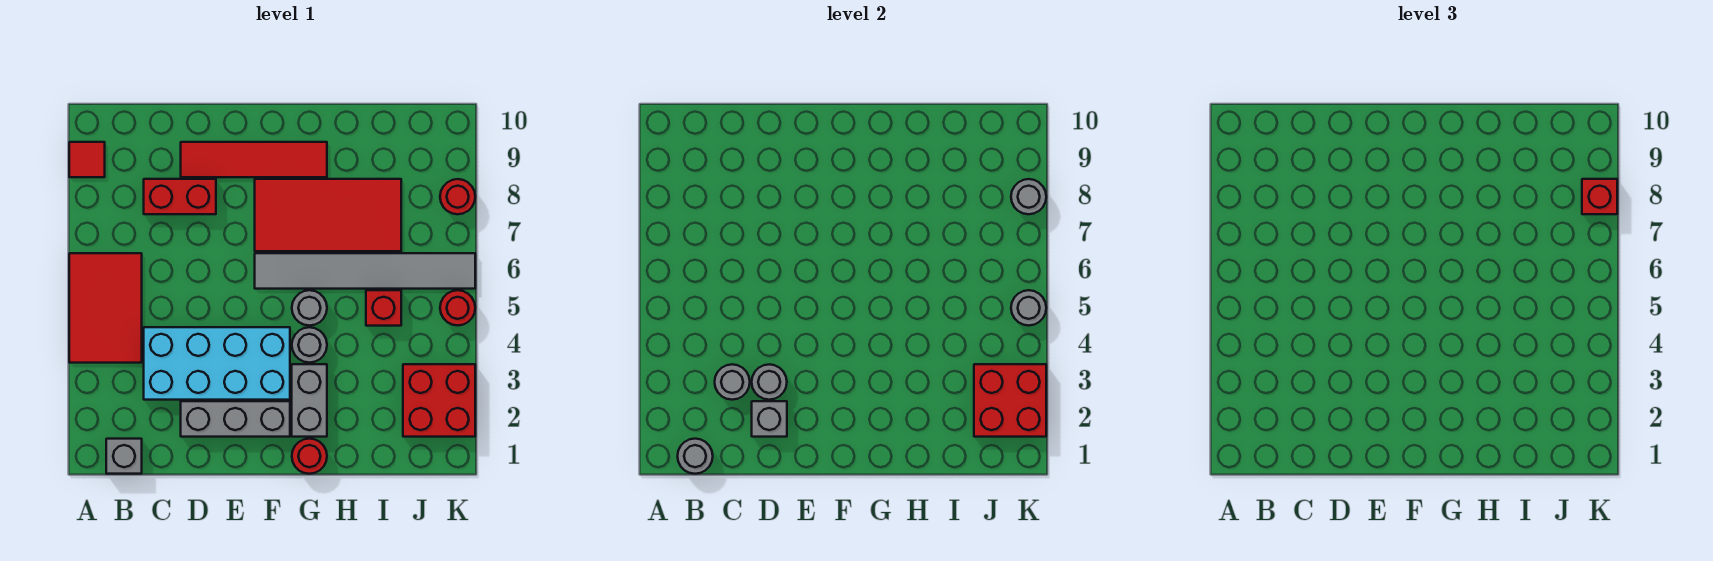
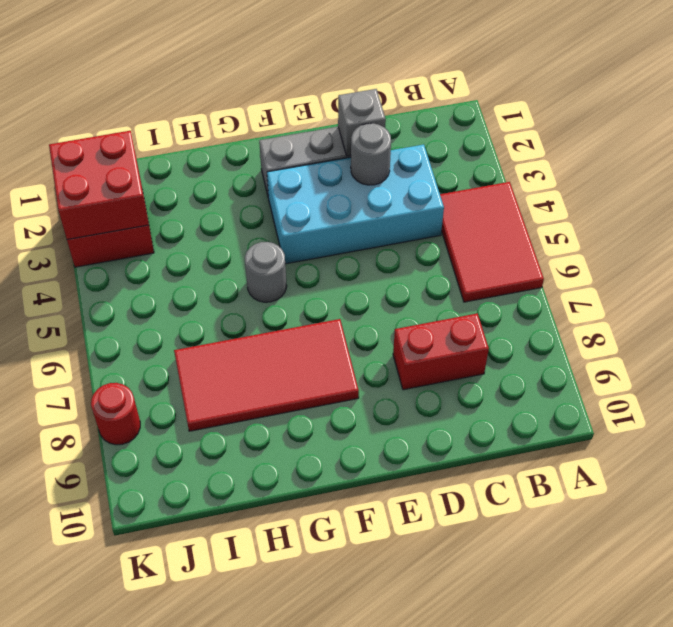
none -> red tile A9 level 1
none -> grey brick B1 level 1
none -> red tile D9:G9 level 1

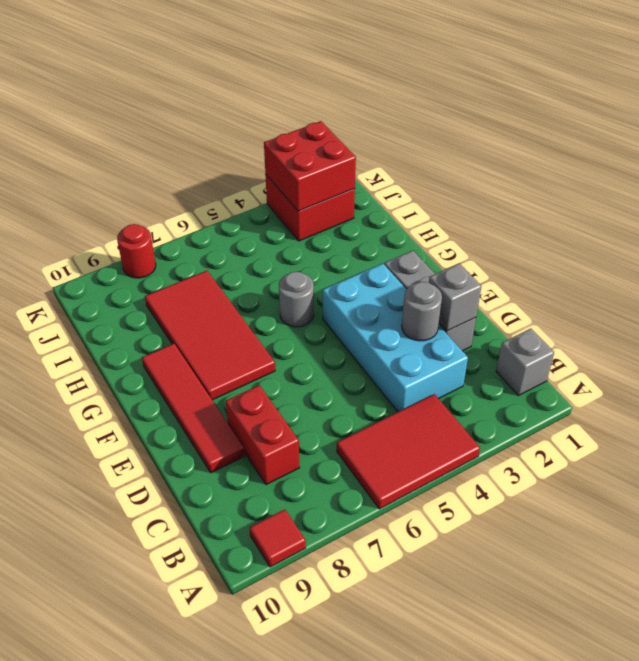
none -> grey tile F6:K6 level 1
none -> red round brick G1 level 1
none -> grey brick G2:G3 level 1

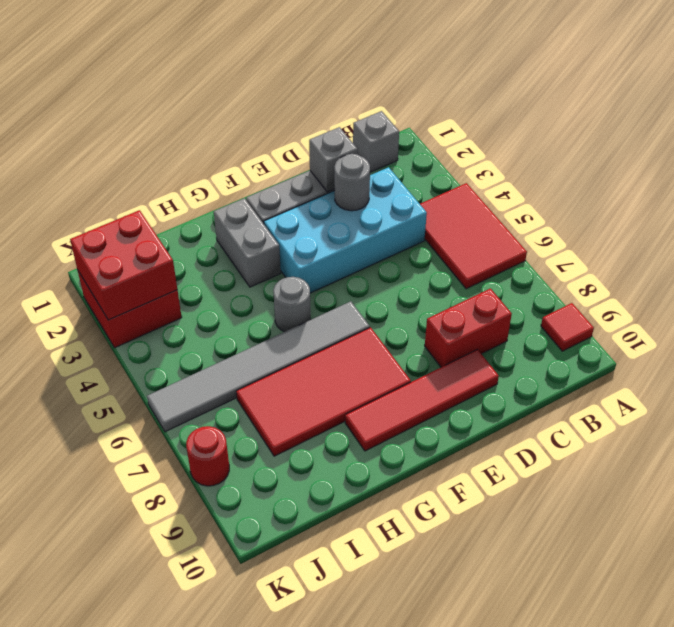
none -> red round brick G1 level 1
none -> grey round brick G4 level 1
none -> red brick I5 level 1

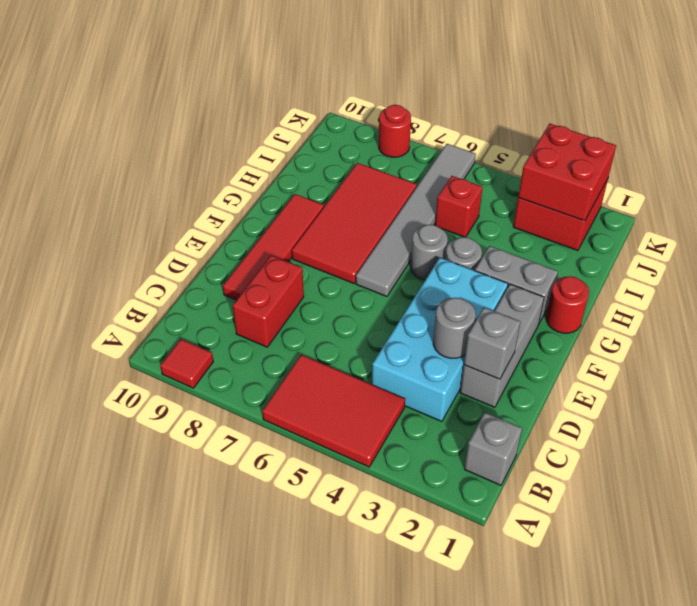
none -> red round brick K5 level 1
none -> grey round brick B1 level 2
none -> grey round brick C3 level 2

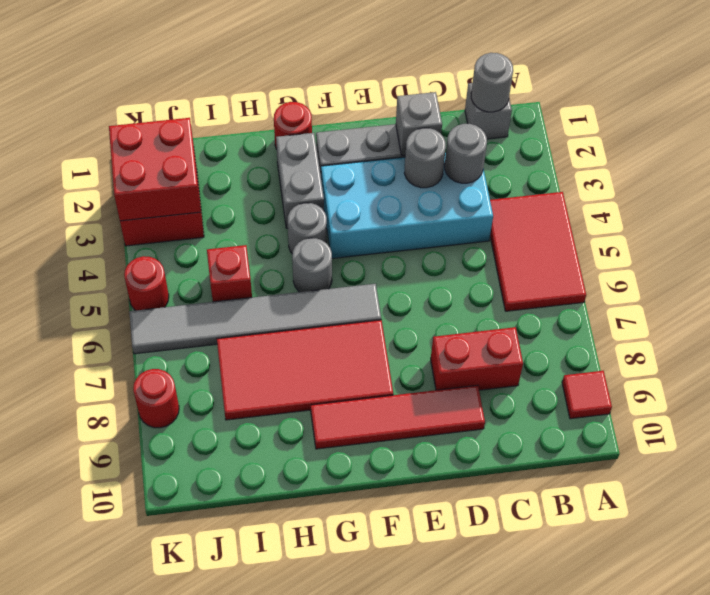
none -> grey round brick K5 level 2
none -> grey round brick K8 level 2
none -> red brick K8 level 3

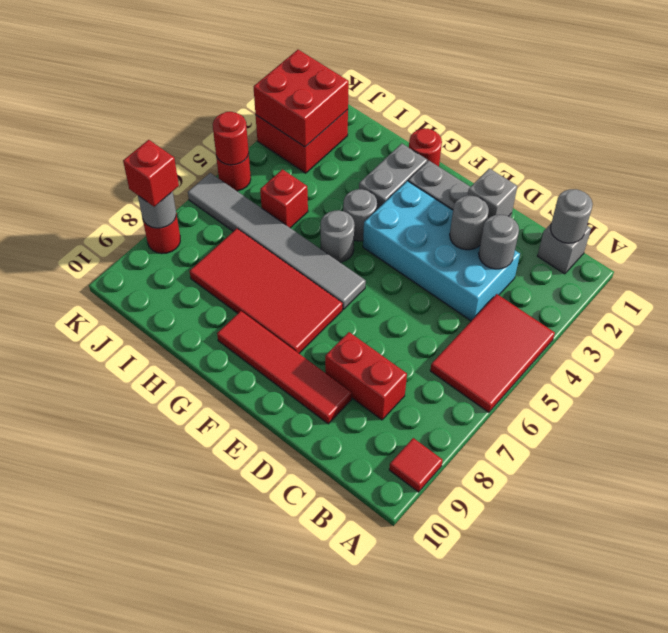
red round brick K5 level 2 -> grey round brick K5 level 2

